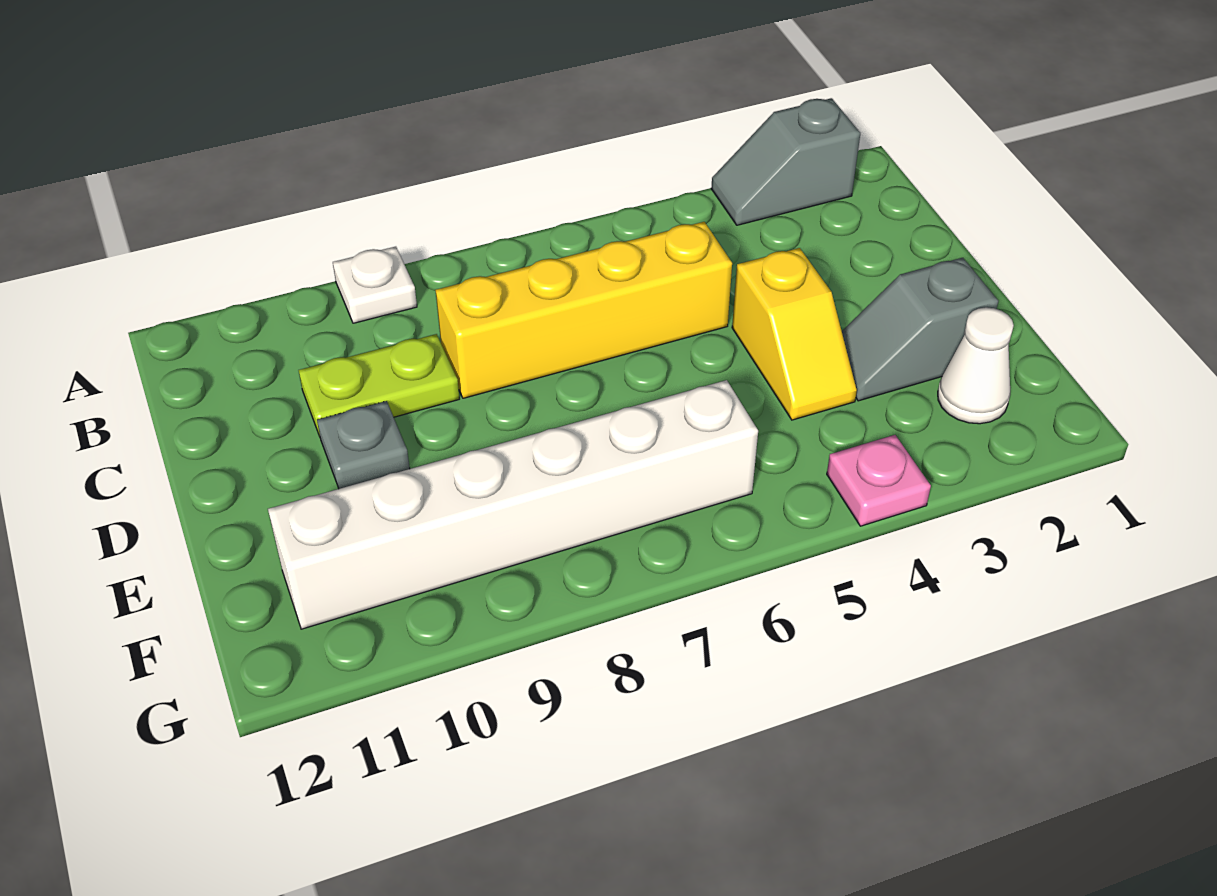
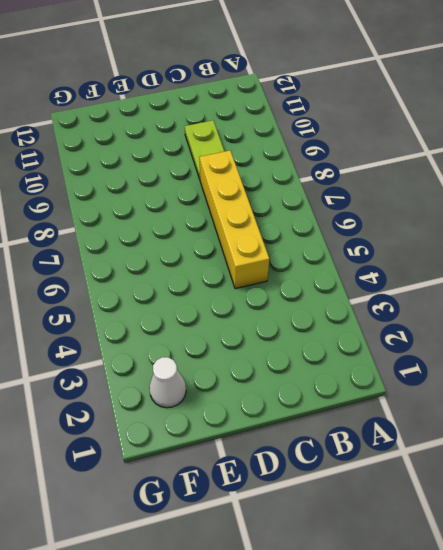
none -> grey slope A2:A3 level 1 top 2
none -> white plate A9 level 1

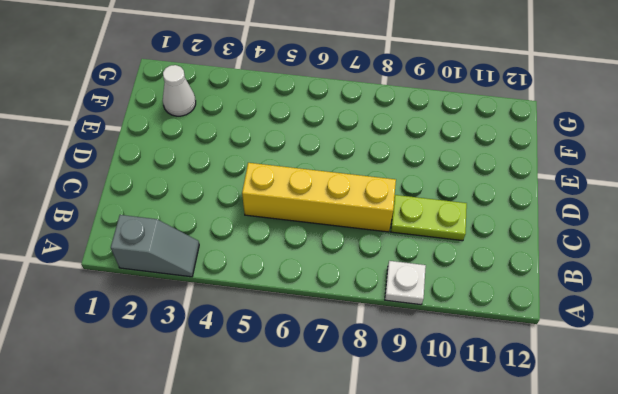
none -> yellow slope D4:E4 level 1 top D
none -> grey plate D10 level 1

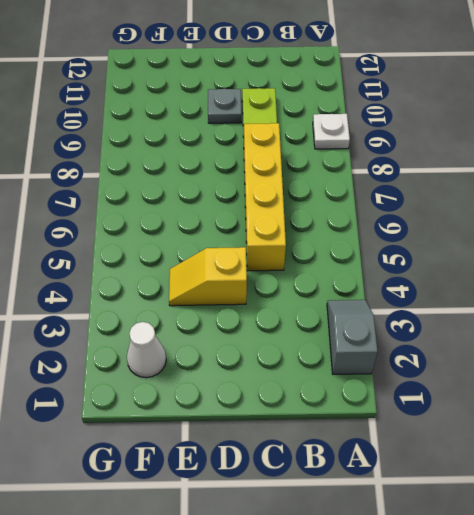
none -> grey slope E2:E3 level 1 top 2
none -> white brick F6:F11 level 1

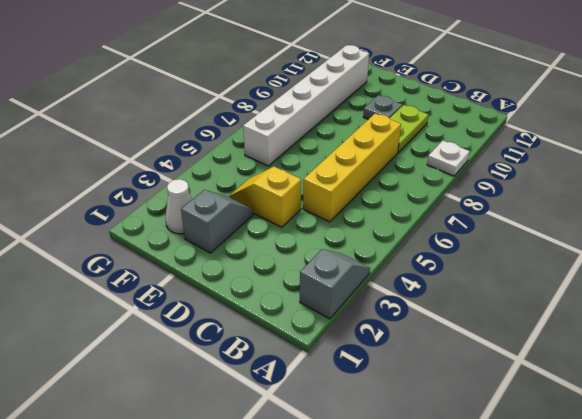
none -> pink plate G4 level 1

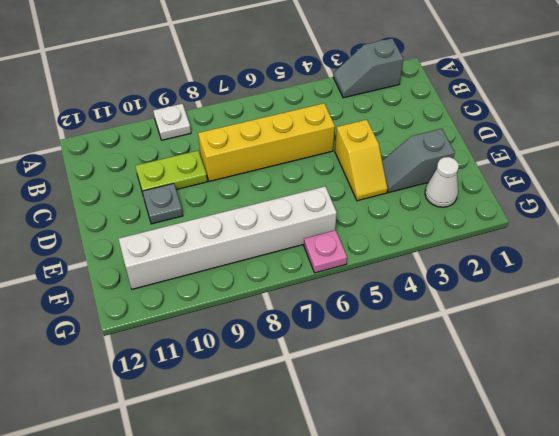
pink plate G6 level 1 -> pink plate G4 level 1

